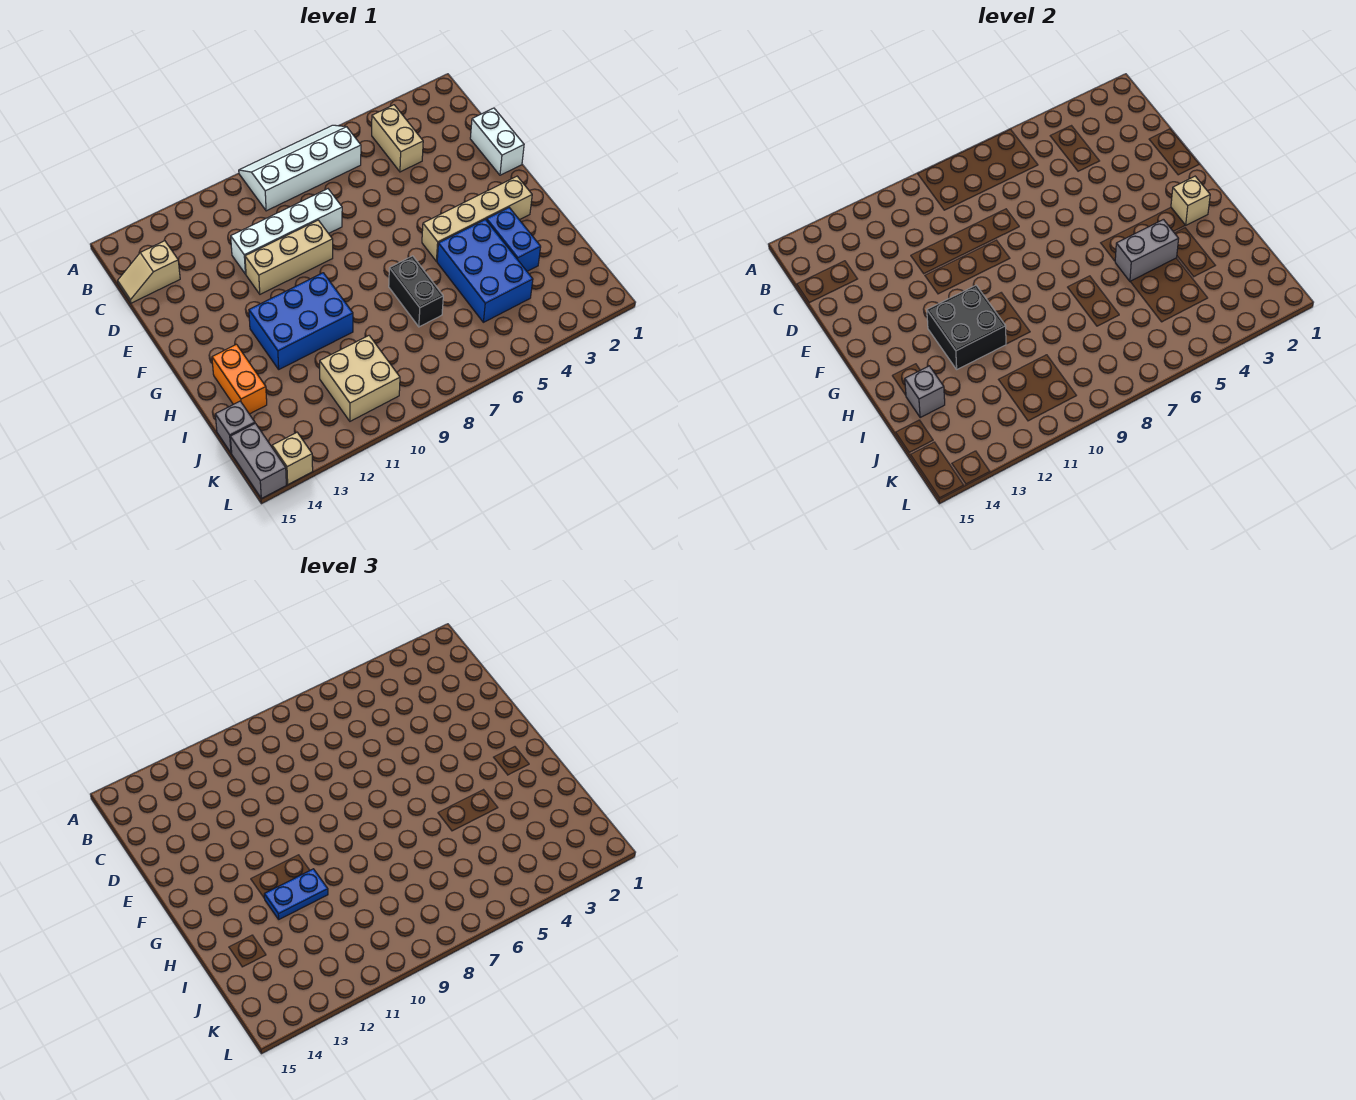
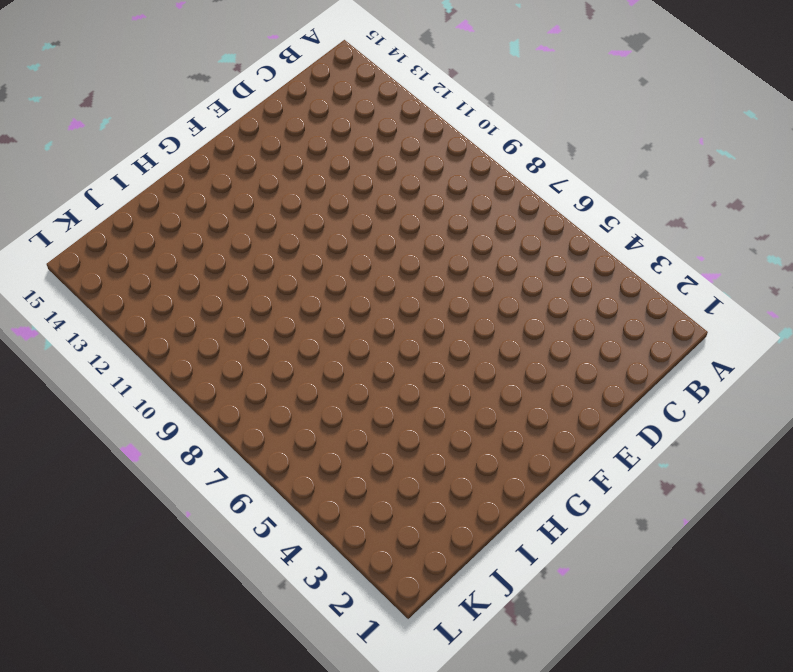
none -> white slope A6:B9 level 1 top B
none -> tan brick B4:C4 level 1
none -> tan slope C14:C15 level 1 top 14

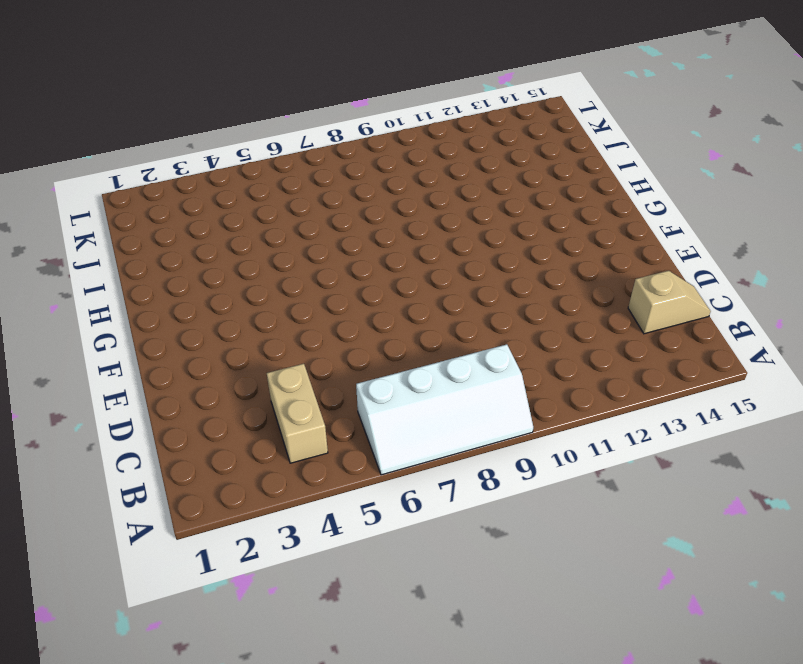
none -> white brick D1:E1 level 1
none -> white brick D8:D11 level 1
none -> tan brick E9:E11 level 1

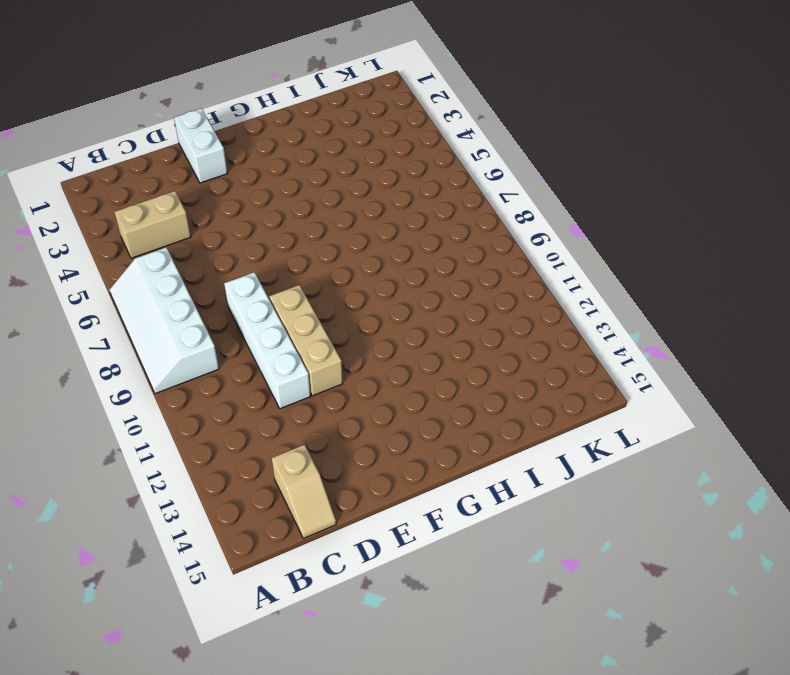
white brick E1:E2 level 1 -> white brick D1:E1 level 1
none -> tan brick G2:G5 level 1
none -> blue brick G10:H12 level 1
none -> blue brick H3:I3 level 1

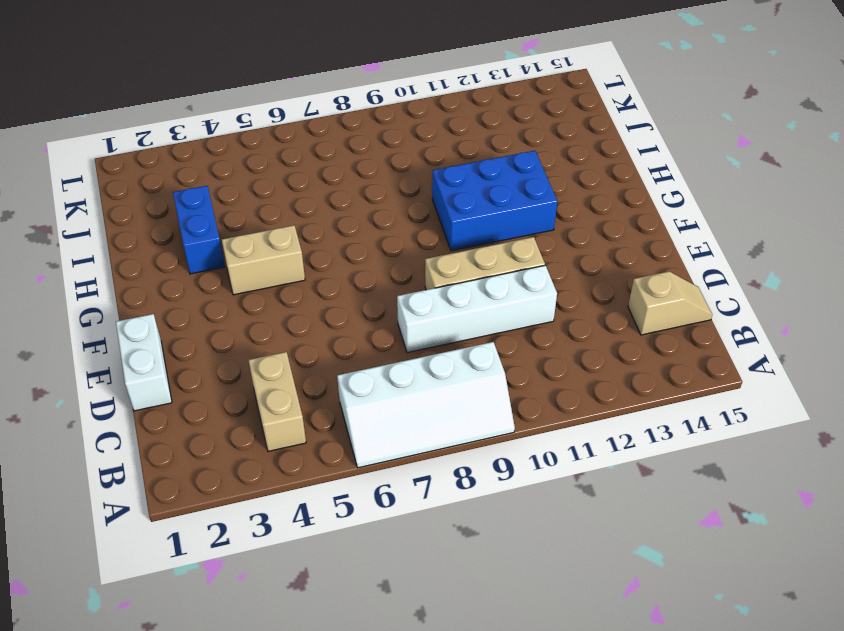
tan brick G4:G5 level 1 -> tan brick G2:G5 level 1
none -> blue brick H4:J5 level 1
none -> black brick H7:I7 level 1
none -> orange brick H14:I14 level 1

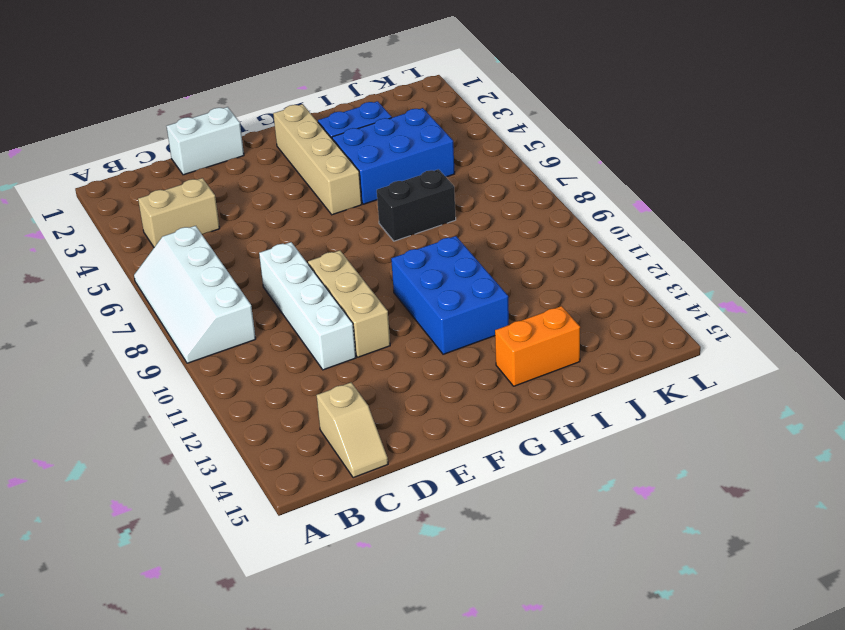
none -> tan brick J10:K11 level 1
none -> grey brick J15 level 1
none -> grey brick K15:L15 level 1

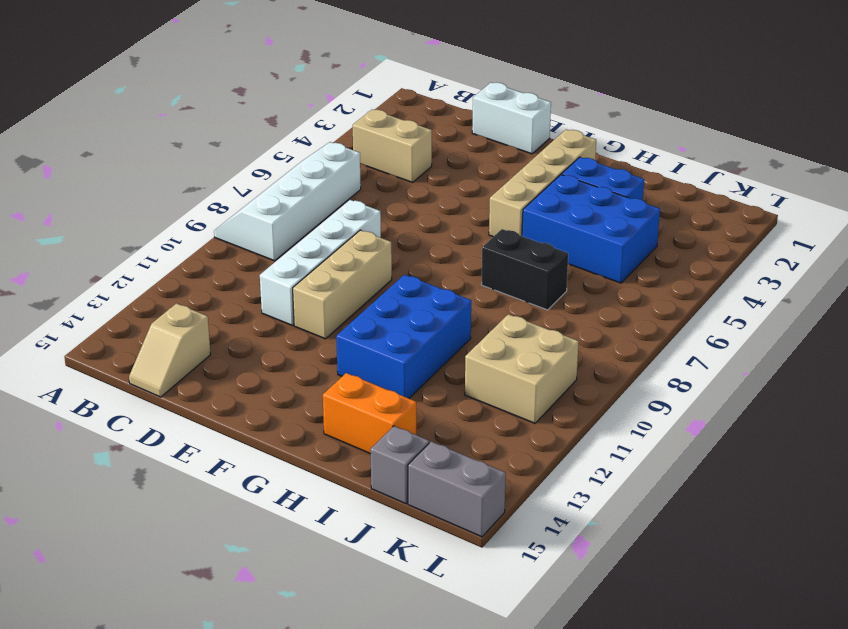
none -> tan brick L14 level 1
none -> tan brick G2 level 2
none -> black brick G11:H12 level 2

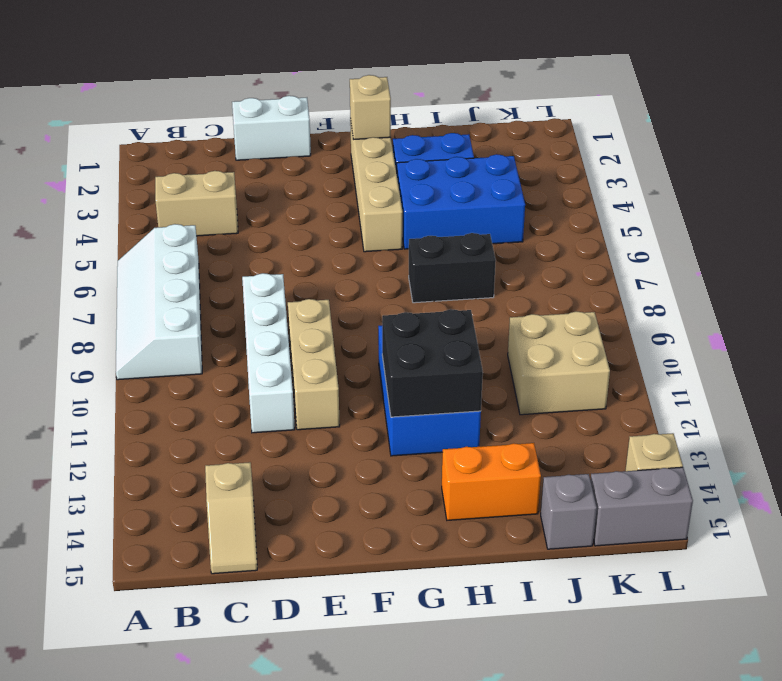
none -> grey brick H4:H5 level 2
none -> grey brick I14 level 2
none -> blue plate H11:H12 level 3

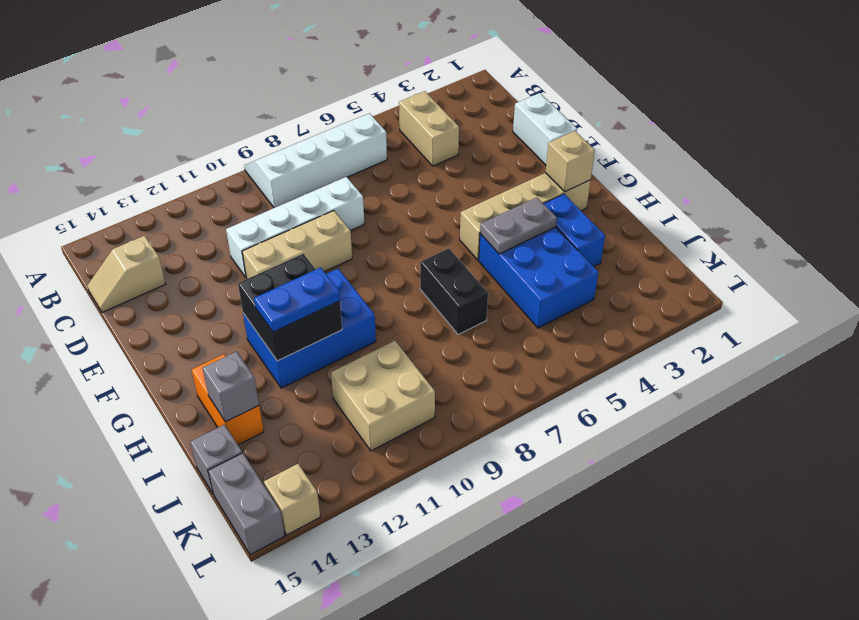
grey plate H4:H5 level 2 -> grey brick H4:H5 level 2

